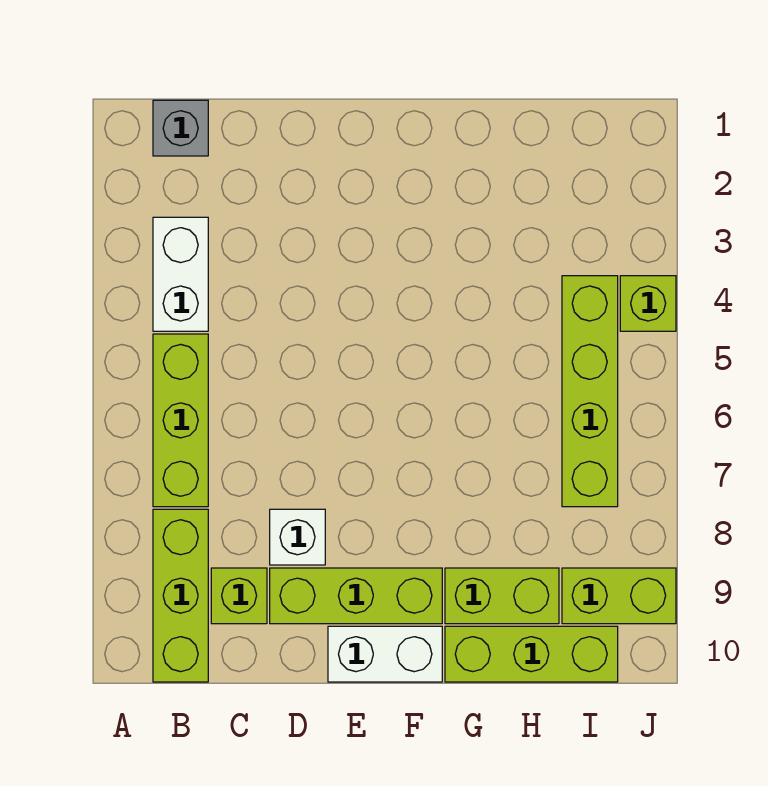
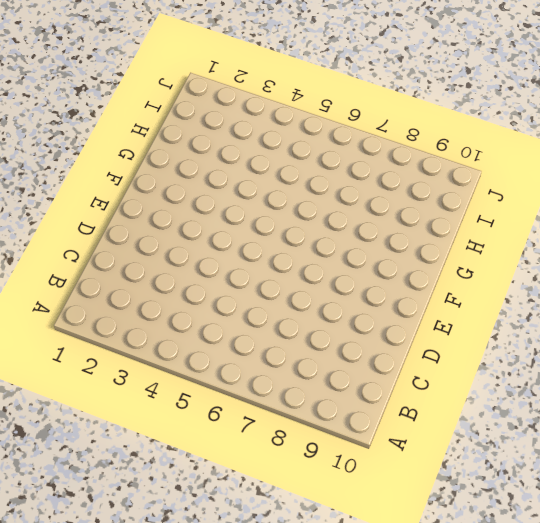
none -> grey brick B1 level 1
none -> white brick B3:B4 level 1
none -> lime brick B5:B7 level 1

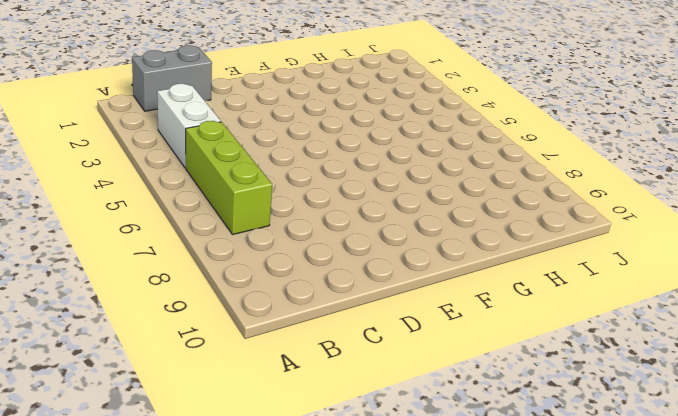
grey brick B1:C1 level 1 -> grey brick B1 level 1
none -> lime brick B8:B10 level 1
none -> lime brick C9 level 1
none -> white brick D8 level 1

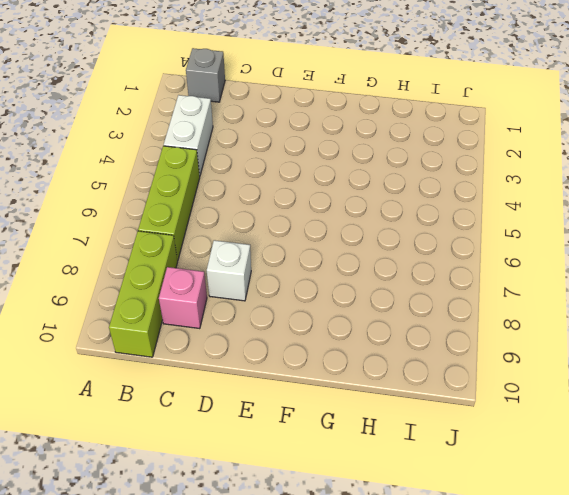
pink brick C9 level 1 -> lime brick C9 level 1
none -> lime brick D9:F9 level 1
none -> white brick E10:F10 level 1
none -> lime brick G9:H9 level 1

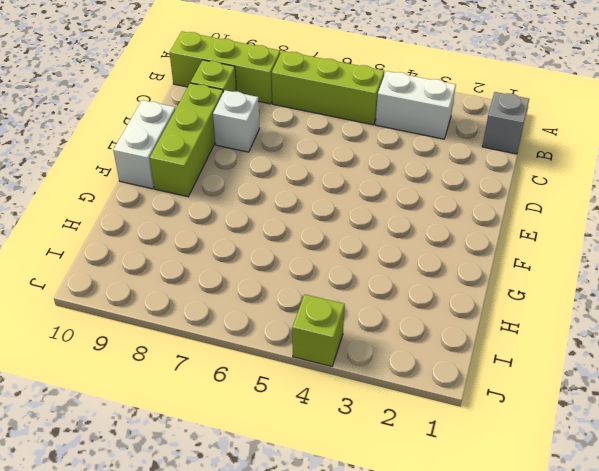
none -> lime brick G9:H9 level 1
none -> lime brick G10:I10 level 1
none -> lime brick I4:I7 level 1

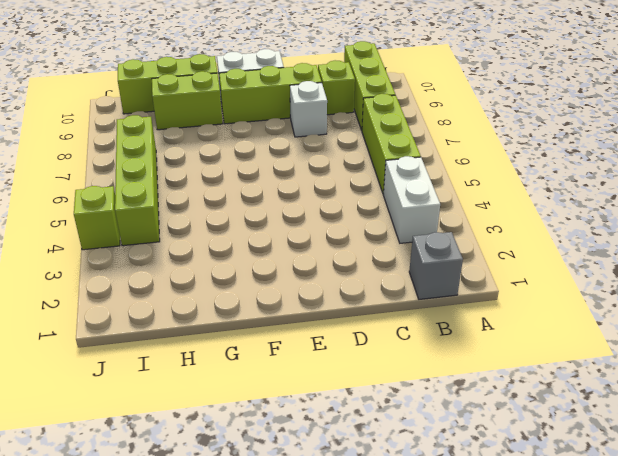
none -> lime brick I9:J9 level 1

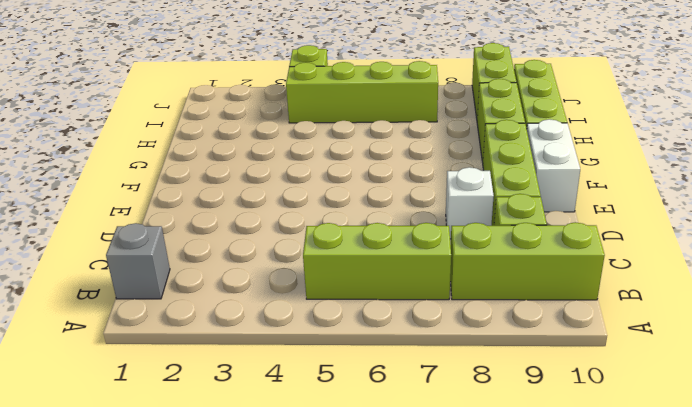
none -> white brick B3:B4 level 1

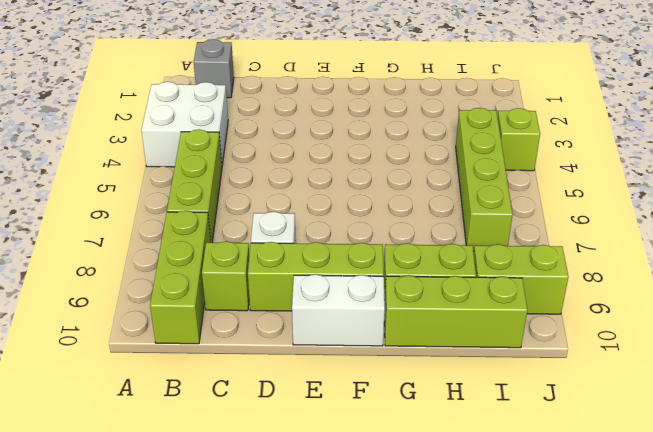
white brick A3:B4 level 1 -> white brick B3:B4 level 1

